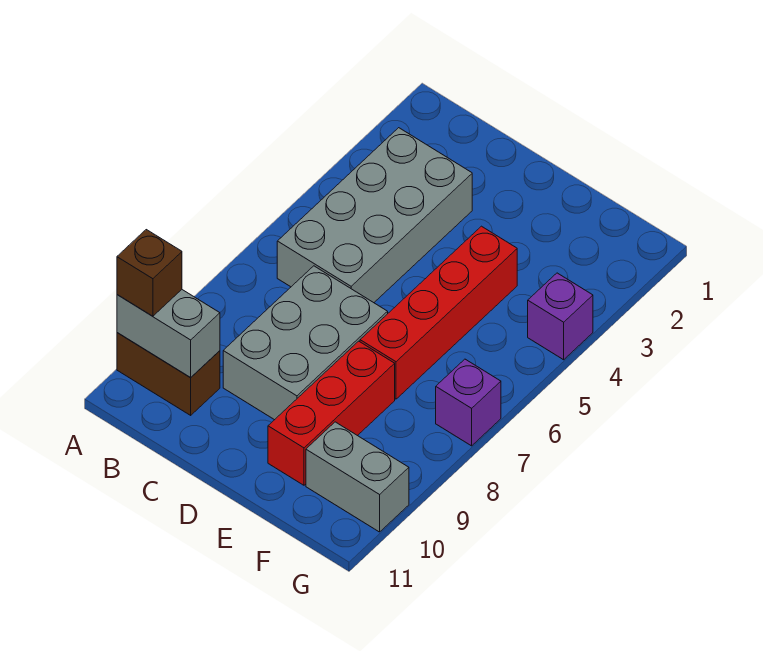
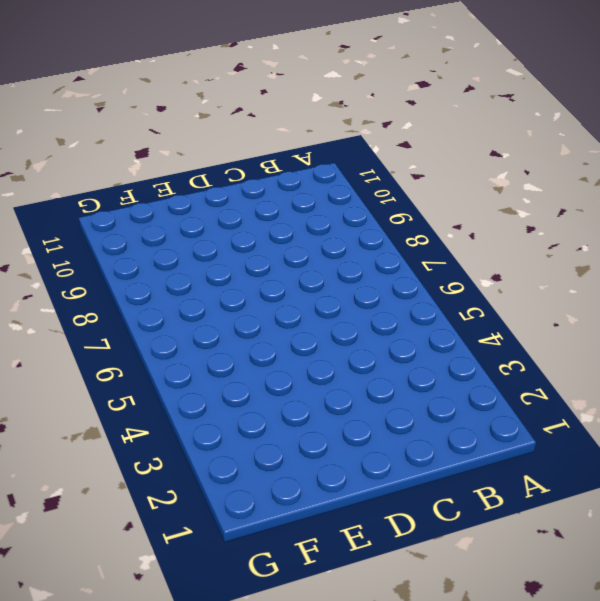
none -> brown brick A10:B10 level 1
none -> grey brick B3:C6 level 1

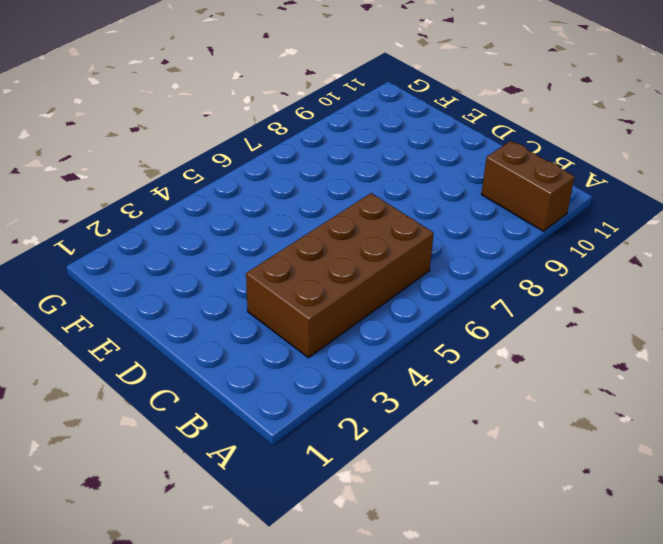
brown brick B3:C6 level 1 -> grey brick B3:C6 level 1
none -> grey brick C7:D9 level 1
none -> red brick E4:E7 level 1

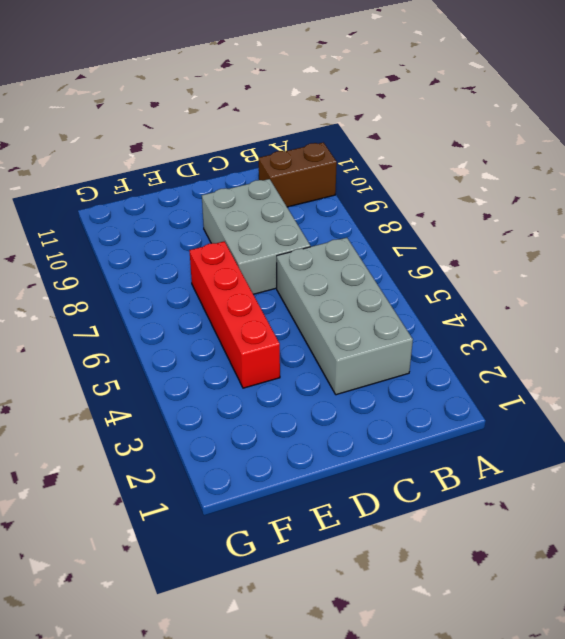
none -> red brick E8:E10 level 1
none -> grey brick F10:G10 level 1

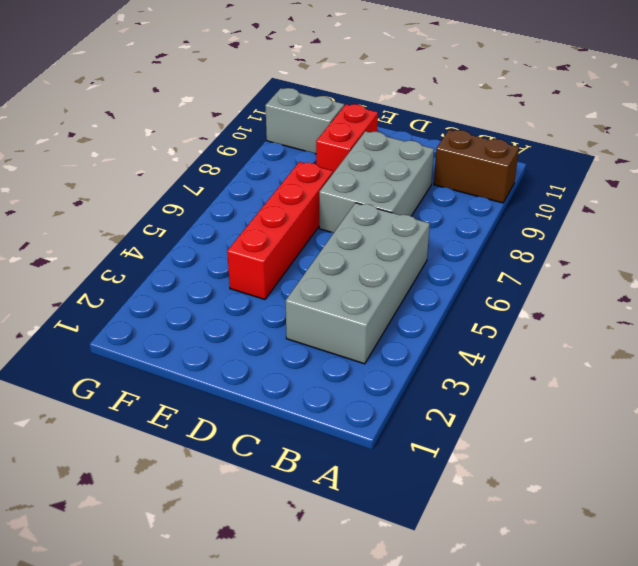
red brick E9:E10 level 1 -> red brick E8:E10 level 1
none -> purple brick G4 level 1
none -> purple brick G7 level 1

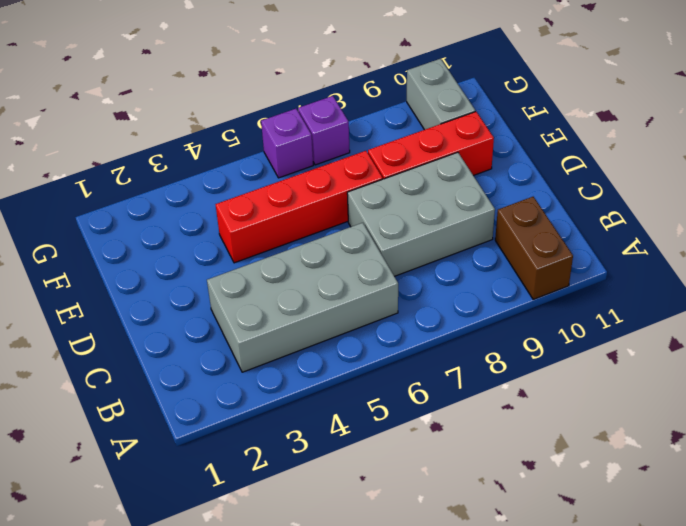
purple brick G6 level 1 -> purple brick G4 level 1
none -> grey brick A10:B10 level 2
none -> brown brick A10 level 3

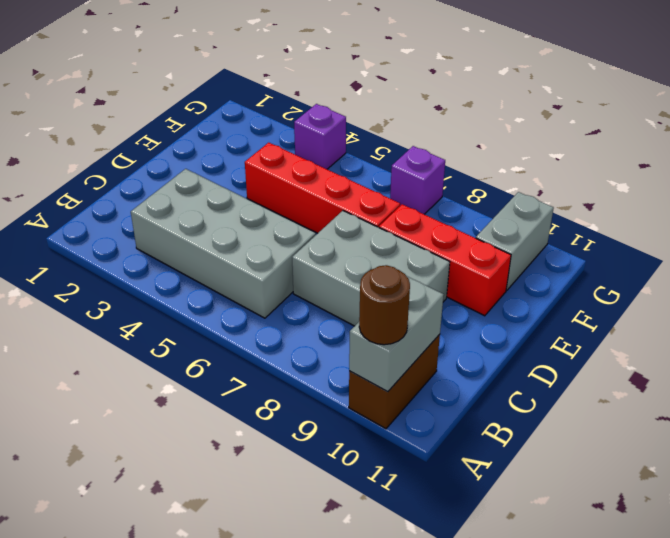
brown round brick A10 level 3 -> brown brick A10 level 3

